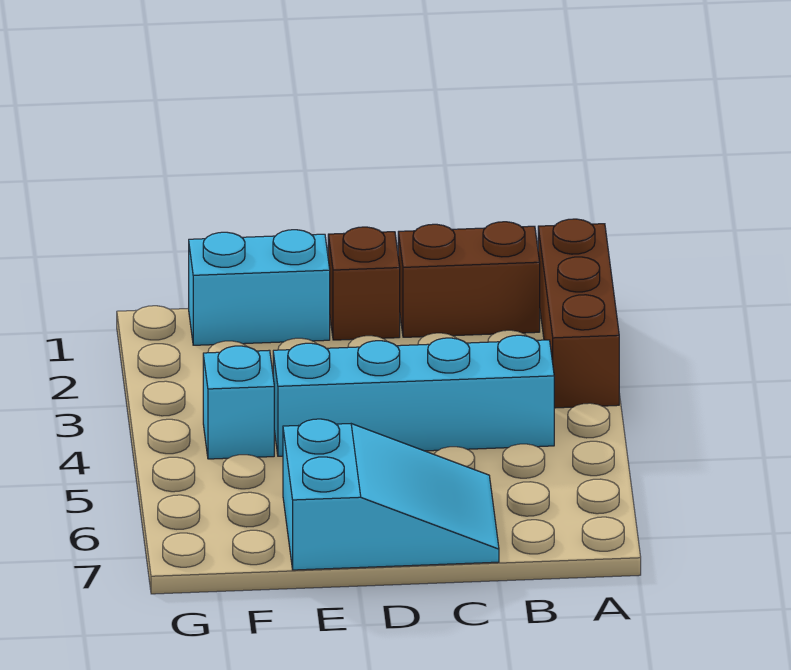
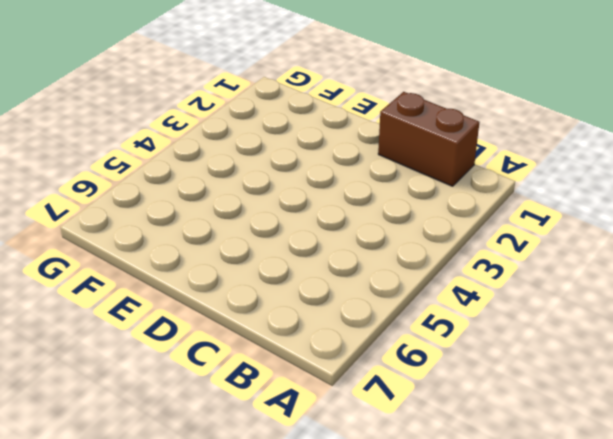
none -> brown brick A1:A3 level 1
none -> cyan brick B4:E4 level 1

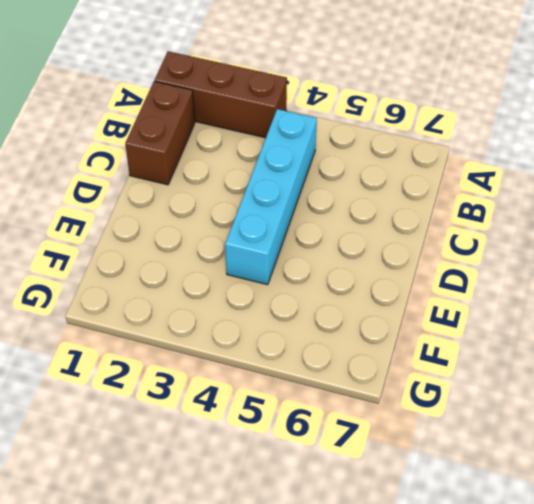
none -> cyan slope C6:E7 level 1 top E
none -> brown brick D1 level 1

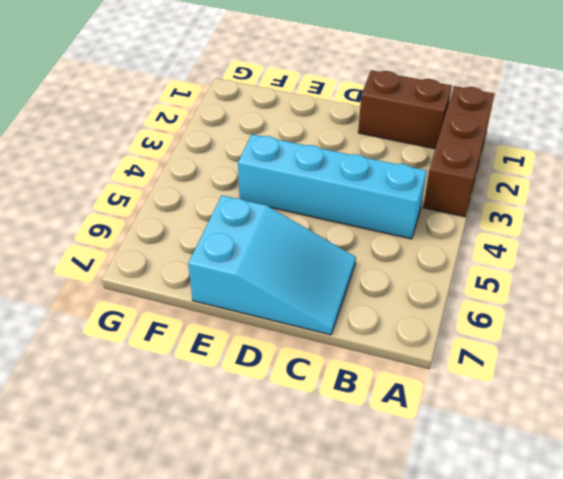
none -> brown brick D1 level 1
none -> cyan brick E1:F1 level 1

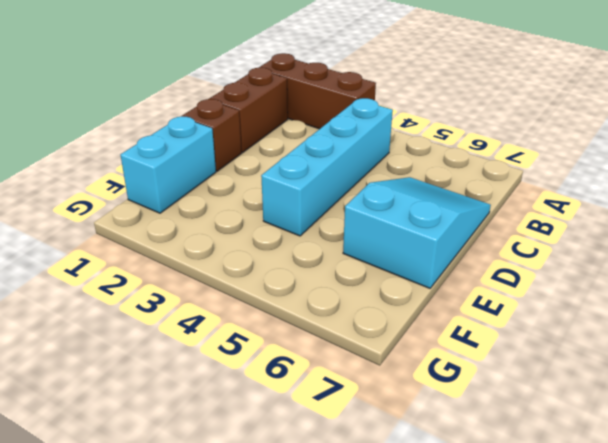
none -> cyan brick F4 level 1

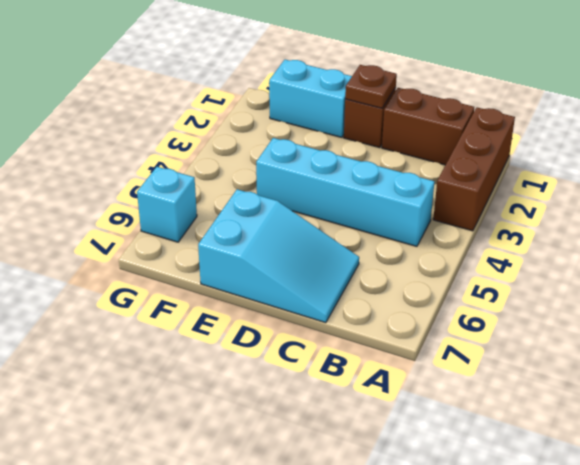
brown plate D1 level 2 -> none
cyan brick G6 level 1 -> cyan brick F4 level 1

